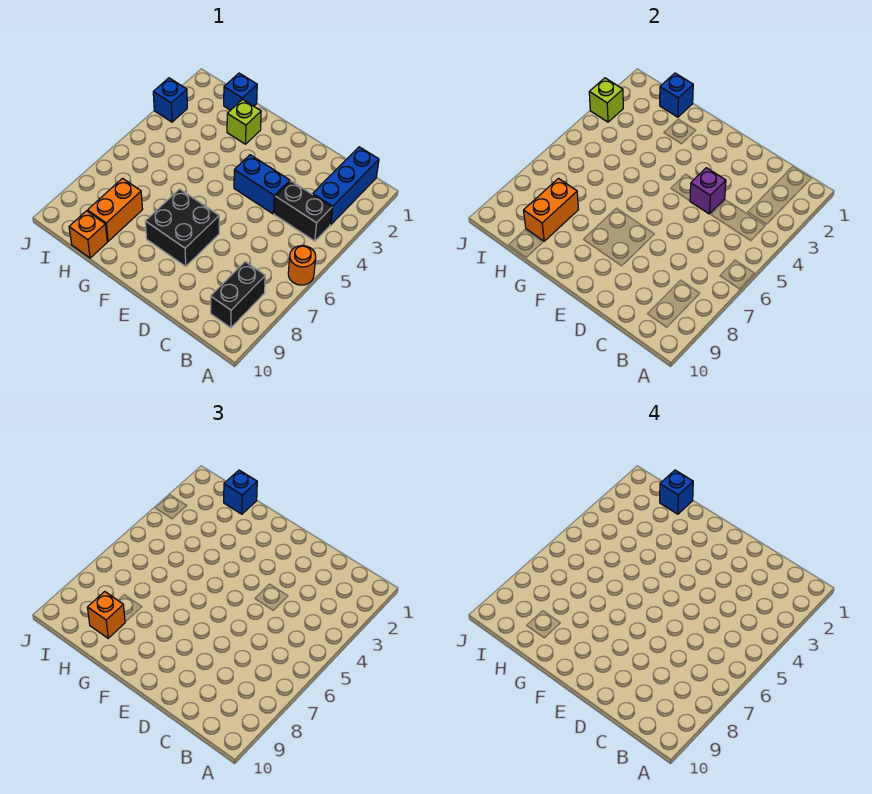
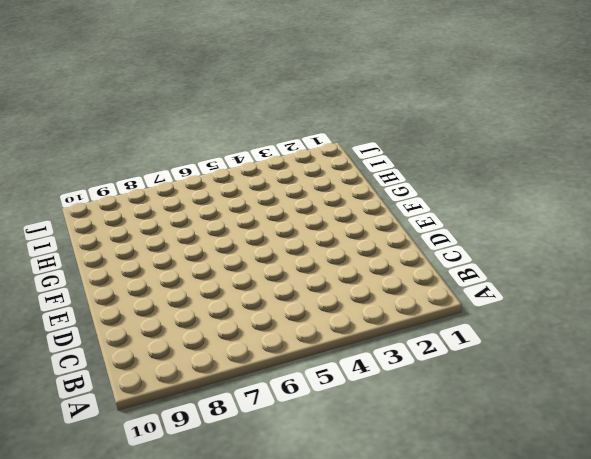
none -> orange round brick A6 level 1
none -> blue brick B1:B3 level 1
none -> black brick B4:C4 level 1

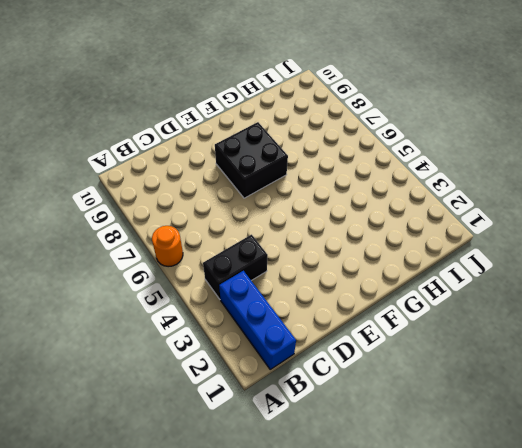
none -> black brick B8:B9 level 1
none -> blue brick D4:E4 level 1
none -> lime brick G2 level 1

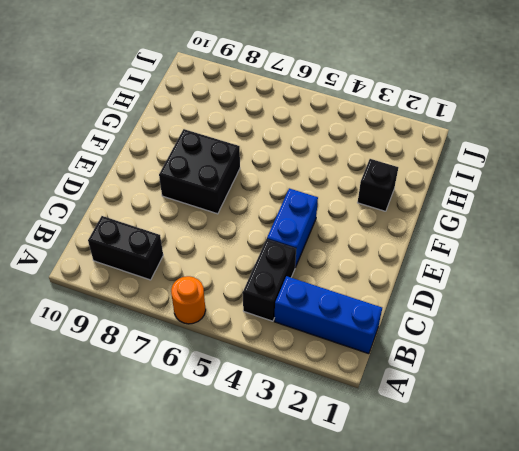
black brick G2 level 1 -> lime brick G2 level 1
none -> blue brick H1 level 1
none -> orange brick H8:H9 level 1
none -> orange brick H10 level 1

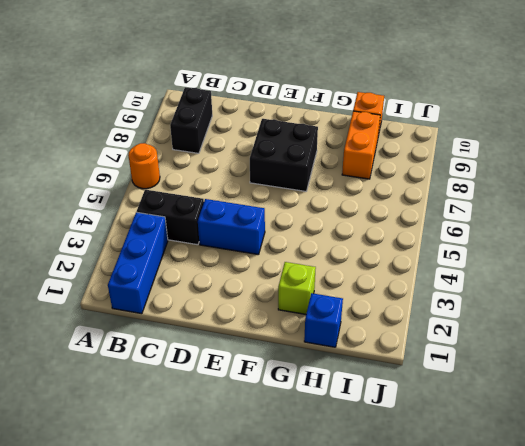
none -> blue brick J3 level 1
none -> purple brick D4 level 2
none -> blue brick H1 level 2

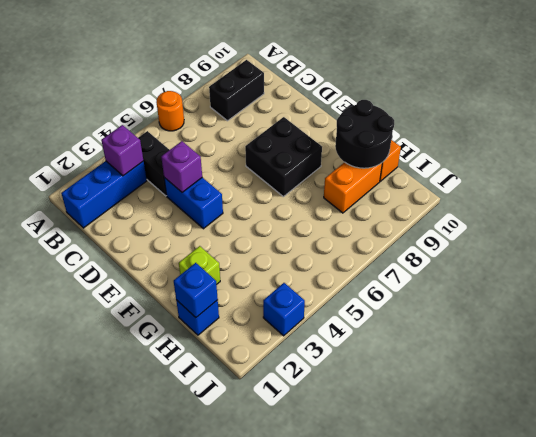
purple brick B3 level 2 -> none
black round brick G9:H10 level 2 -> orange brick H8:H9 level 2
none -> lime brick J3 level 2
none -> blue brick H1 level 3
none -> orange brick H9 level 3

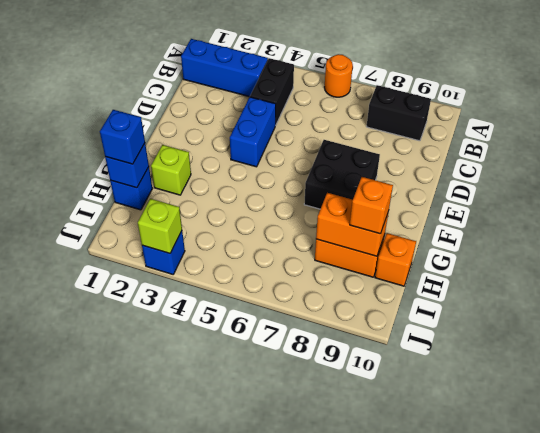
none -> purple brick D4 level 2
none -> blue brick H1 level 4

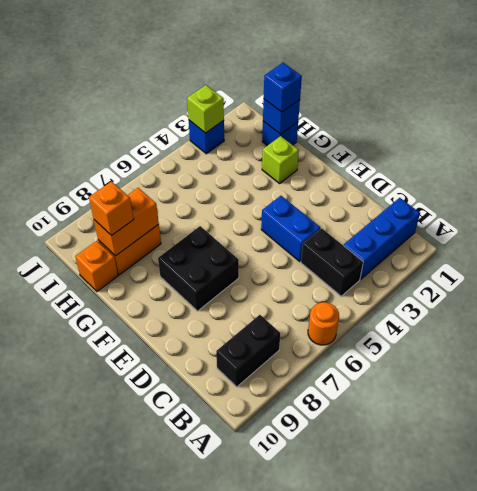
none -> purple brick D4 level 2
none -> blue brick H1 level 4

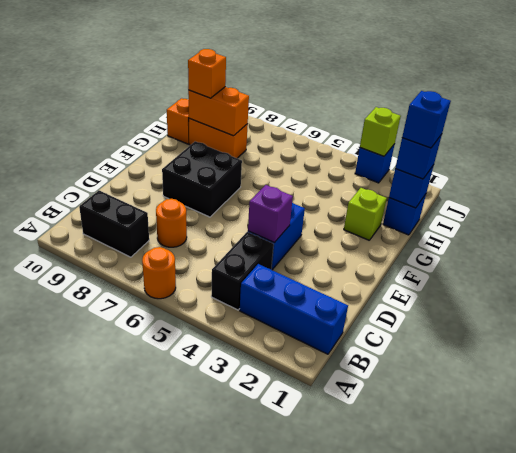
orange round brick C7 level 1 -> none

